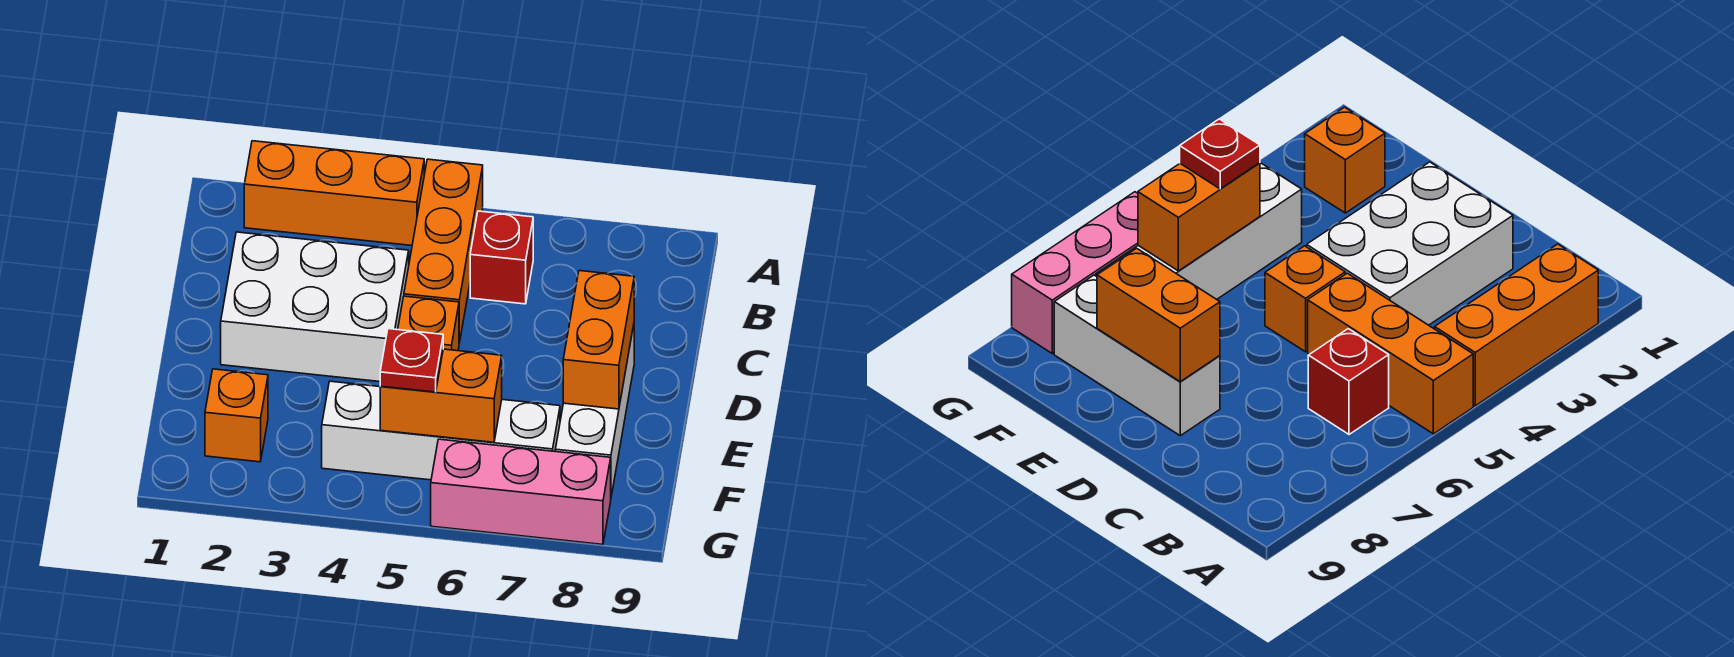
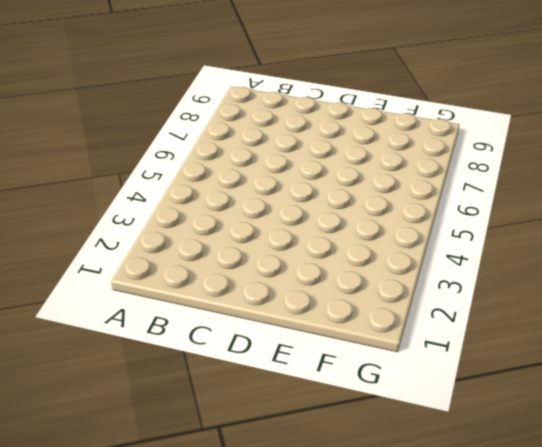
none -> orange brick A2:A4 level 1
none -> orange brick A5:C5 level 1
none -> red brick B6 level 1

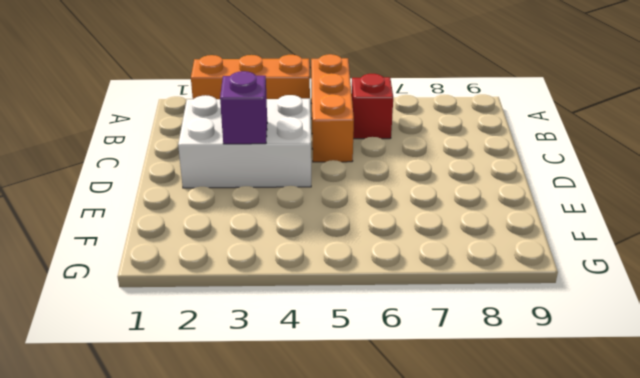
purple brick D3 level 2 -> none
none -> orange brick D5 level 1
none -> white brick D8:F8 level 1
none -> orange brick F2 level 1

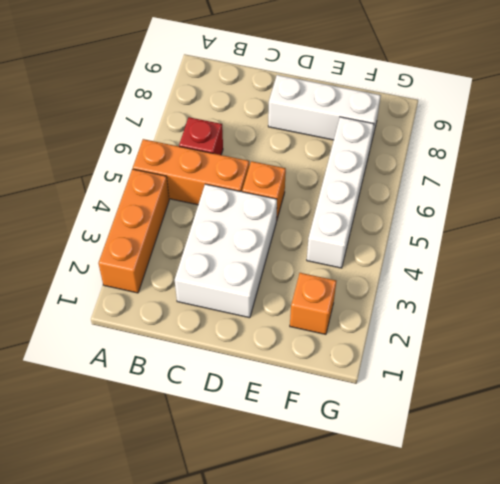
none -> pink brick G6:G8 level 1
none -> orange brick D8:E8 level 2
none -> orange brick F5:F6 level 2

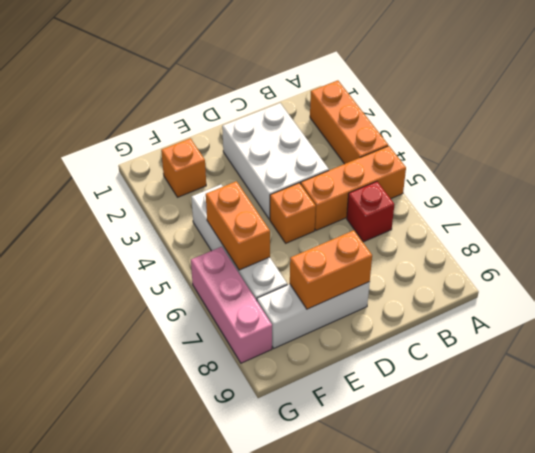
none -> red plate F5 level 3

